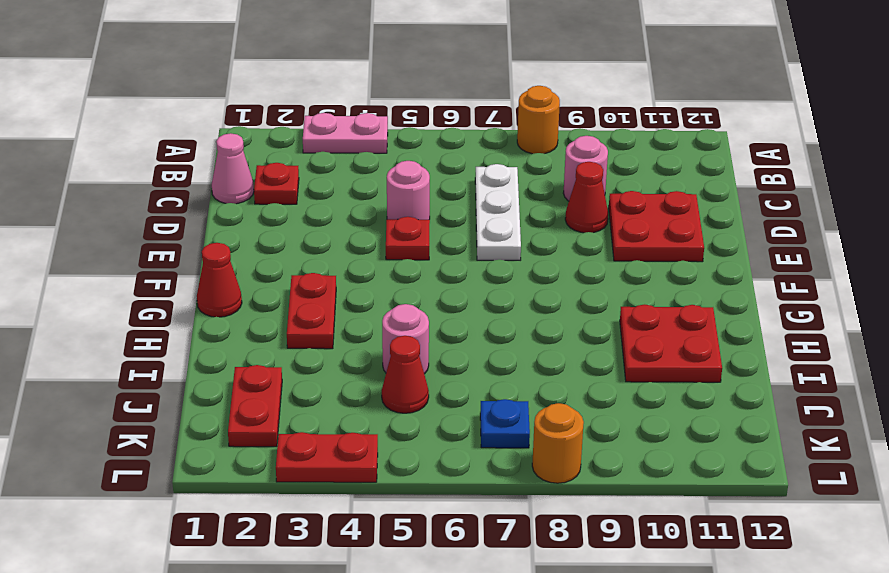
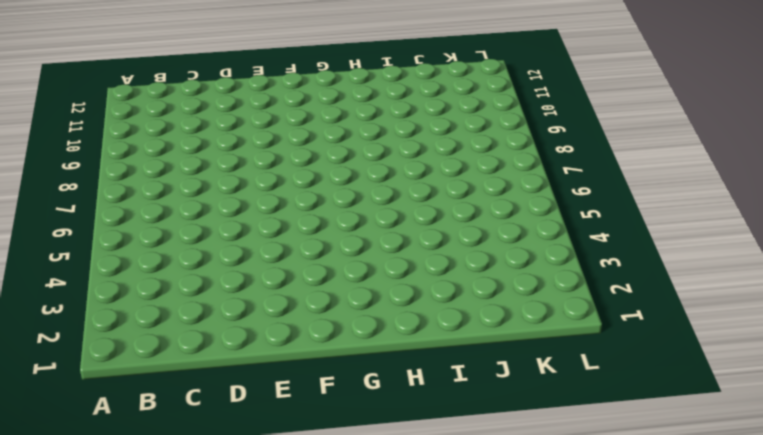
none -> pink plate A3:A4 level 1
none -> orange round brick A8 level 1
none -> pink cone C1 level 1

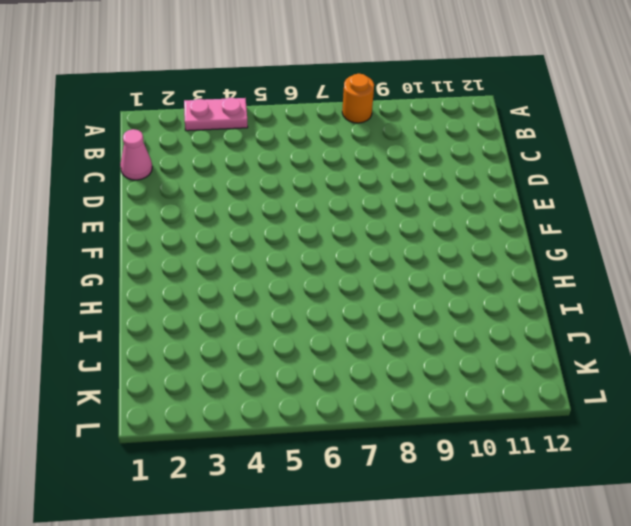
none -> red plate C2 level 1
none -> white plate C7:E7 level 1
none -> pink round brick C9 level 1

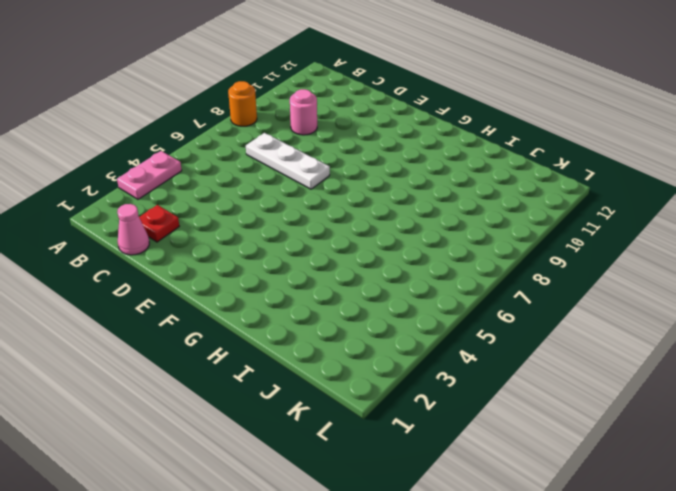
none -> pink round brick D5 level 1
none -> red cone D9 level 1
none -> red plate D10:E11 level 1

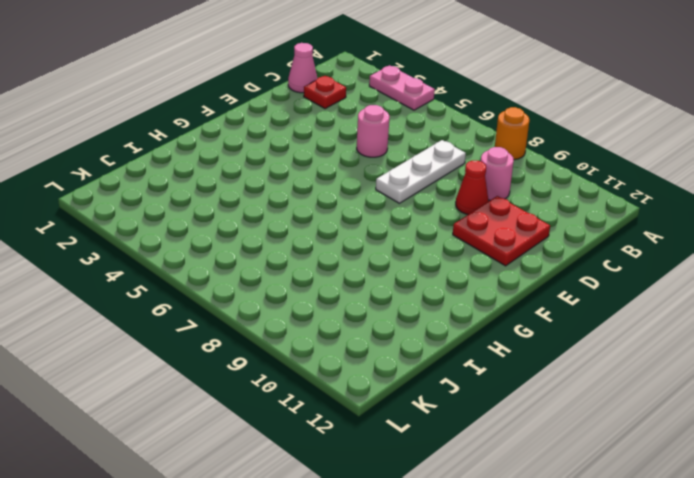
none -> red plate E5 level 1
none -> red cone G1 level 1
none -> red plate G3:H3 level 1

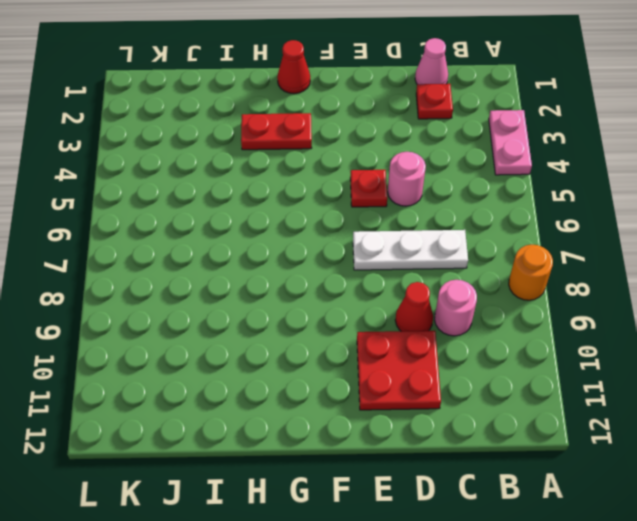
none -> red plate H10:I11 level 1
none -> pink round brick I5 level 1
none -> red plate J2:K2 level 1

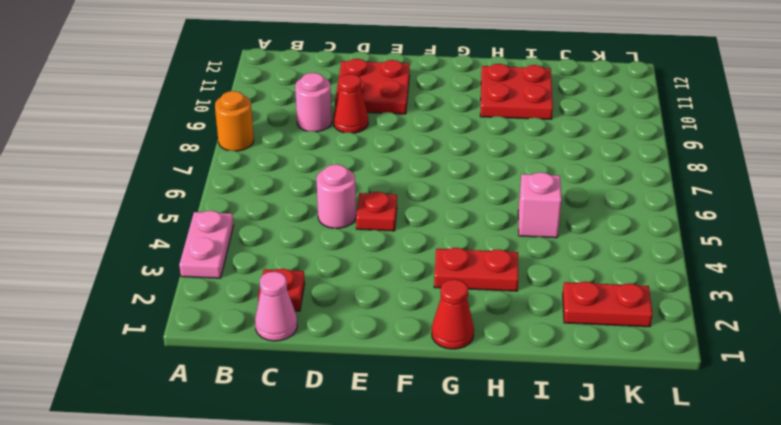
pink brick I5 level 1 -> pink round brick I5 level 1
none -> white plate C7:E7 level 1
none -> red cone J5 level 1
none -> blue plate K7 level 1

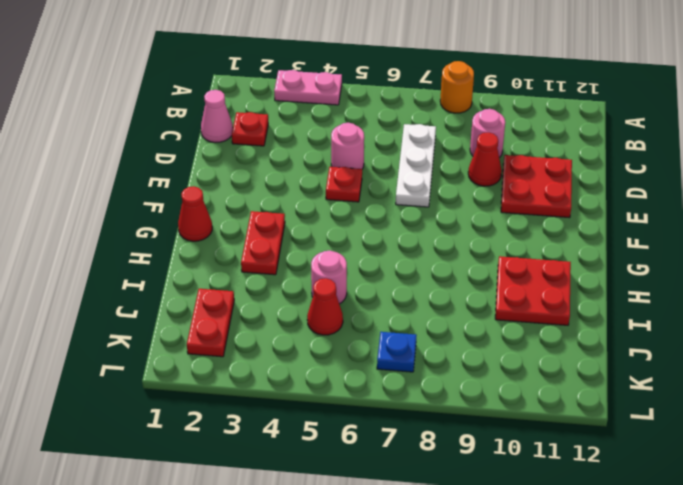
none -> red plate L3:L4 level 1
none -> orange round brick L8 level 1

